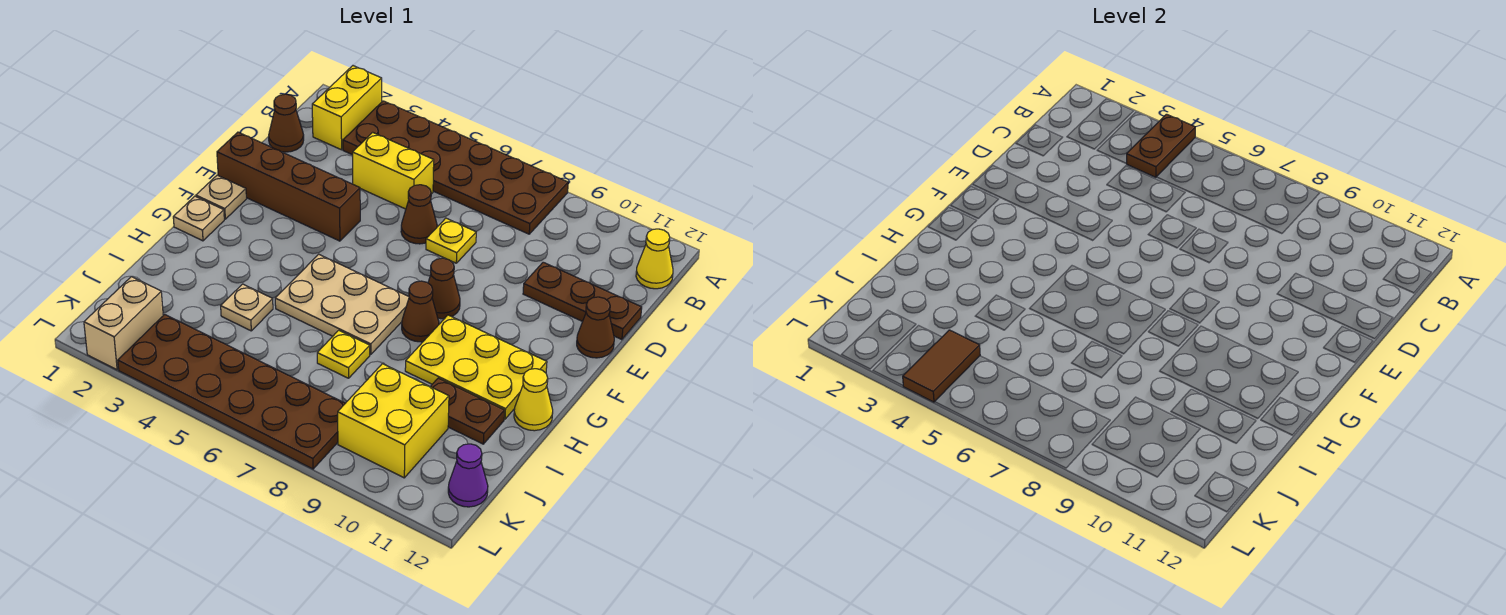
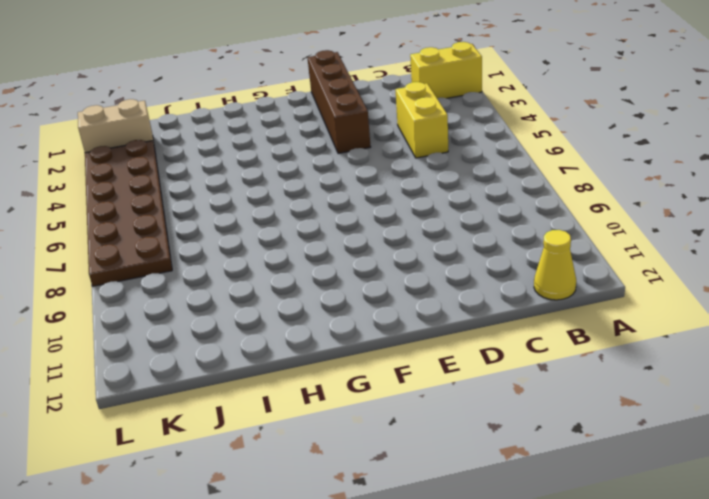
none -> brown plate A3:B8 level 1
none -> brown cone C1 level 1
none -> brown cone D6 level 1

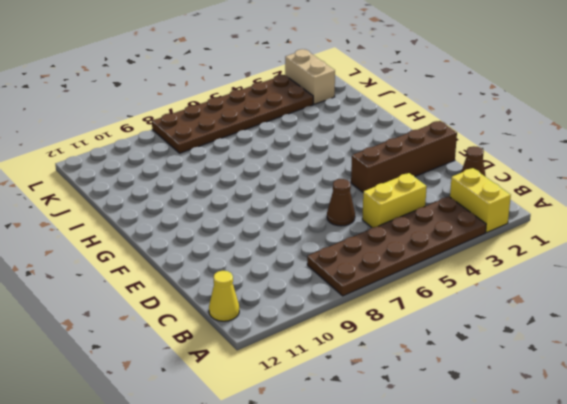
none -> yellow plate D7 level 1
none -> brown plate D10:D12 level 1
none -> brown cone E12 level 1

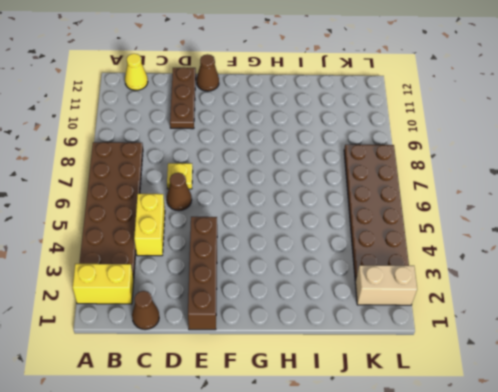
none -> tan plate F1 level 1
none -> brown cone F8 level 1
none -> tan plate G1 level 1

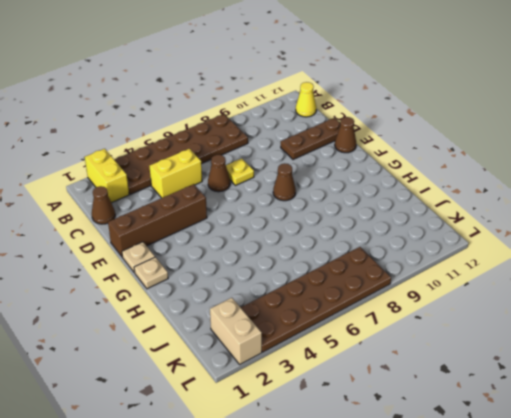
none -> tan plate G5:H7 level 1
none -> brown cone G8 level 1
none -> yellow plate G9:H11 level 1

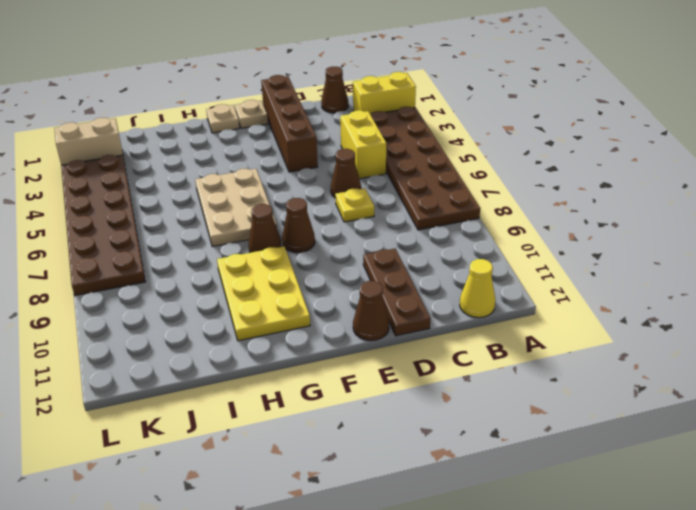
none -> yellow cone H12 level 1
none -> tan plate I4 level 1
none -> yellow plate I7 level 1

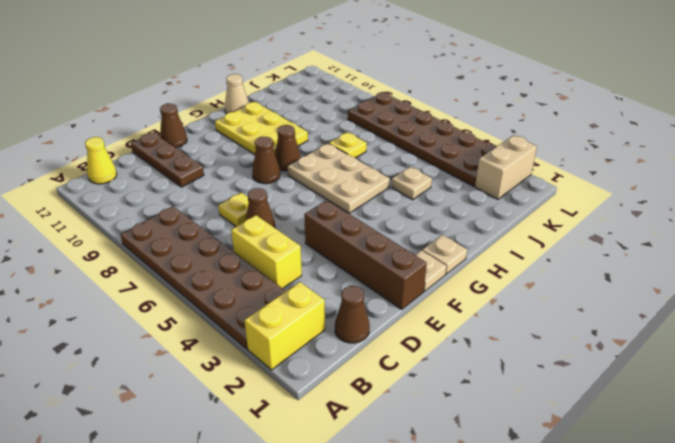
tan cone H12 level 1 -> yellow cone H12 level 1
none -> brown plate I10:I11 level 1
none -> yellow brick J9:K10 level 1
none -> purple cone K12 level 1

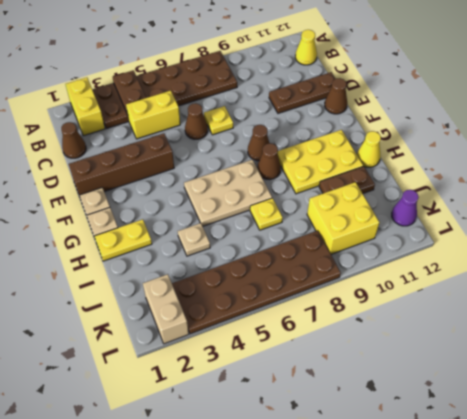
yellow plate H1:H2 level 1 -> none
none -> brown tile K4:L4 level 2

